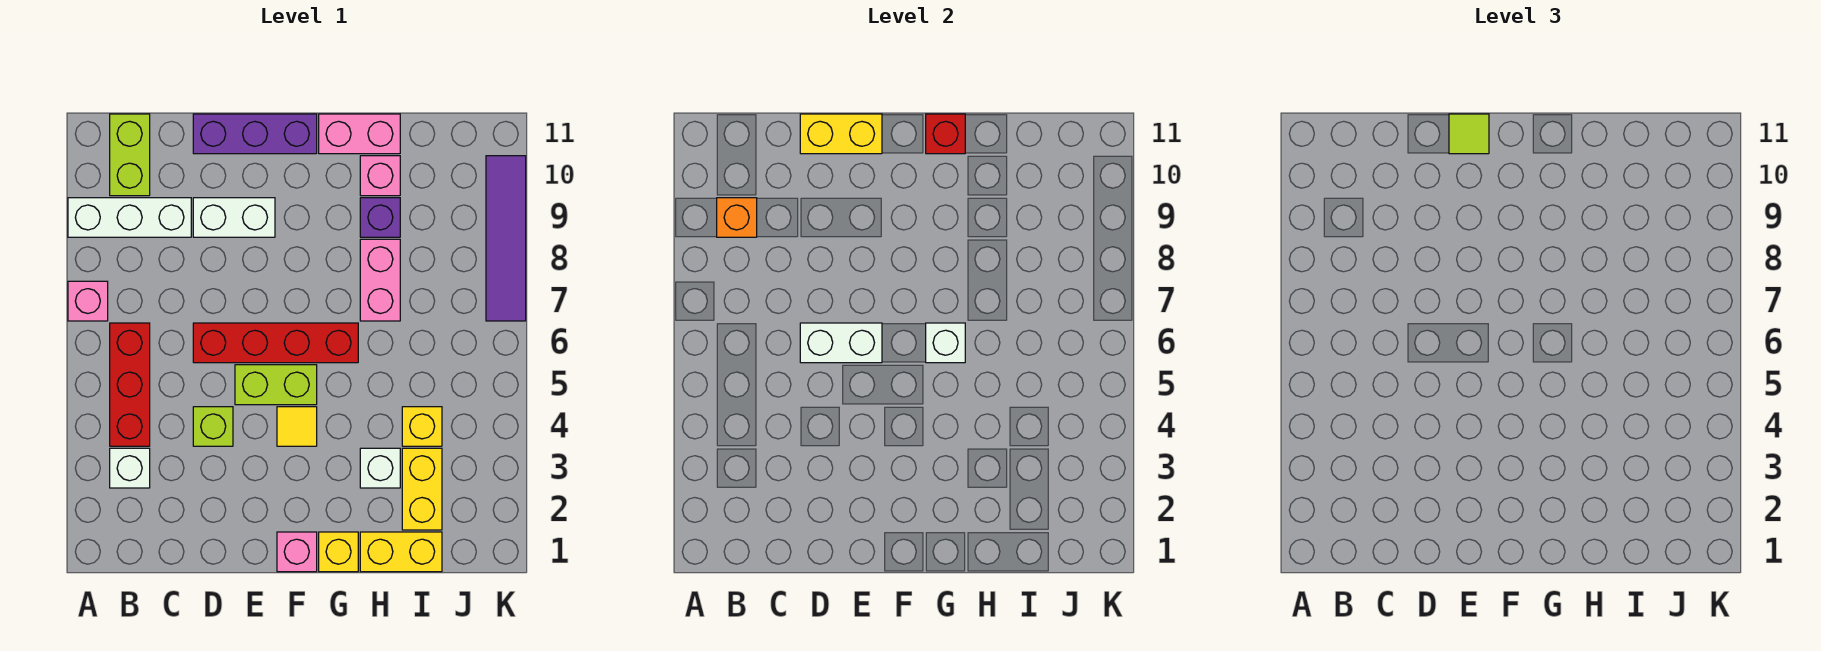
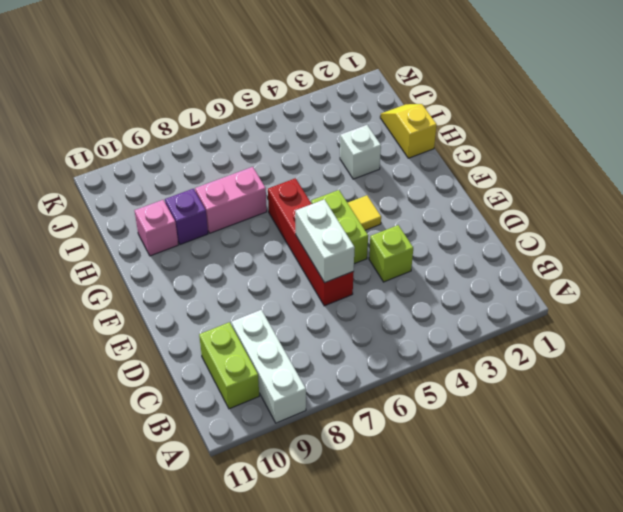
lime brick B10:C10 level 1 -> lime brick B10:B11 level 1
yellow slope H1:I1 level 1 top H -> yellow brick H1:I1 level 1
none -> pink brick A7 level 1
none -> white brick B3 level 1
none -> red brick B4:B6 level 1

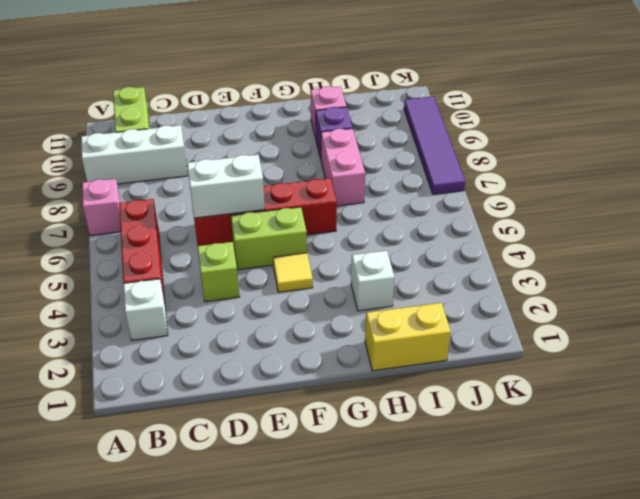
none -> white brick D9:E9 level 1
none -> purple brick D11:F11 level 1
none -> pink brick F1 level 1

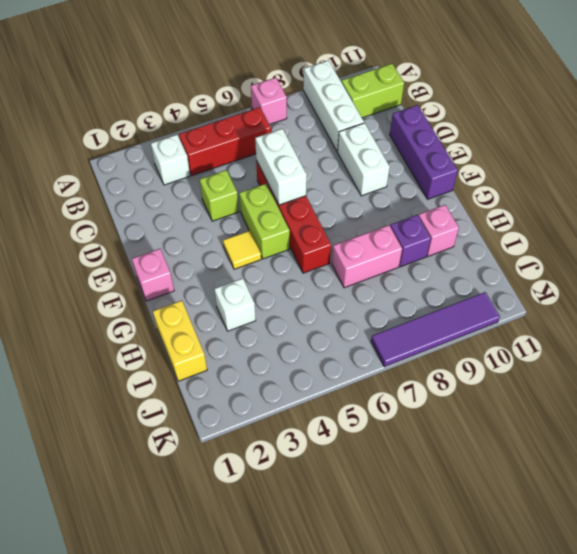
none -> yellow brick G1 level 1
none -> pink brick G11:H11 level 1
none -> yellow brick I2:I3 level 1

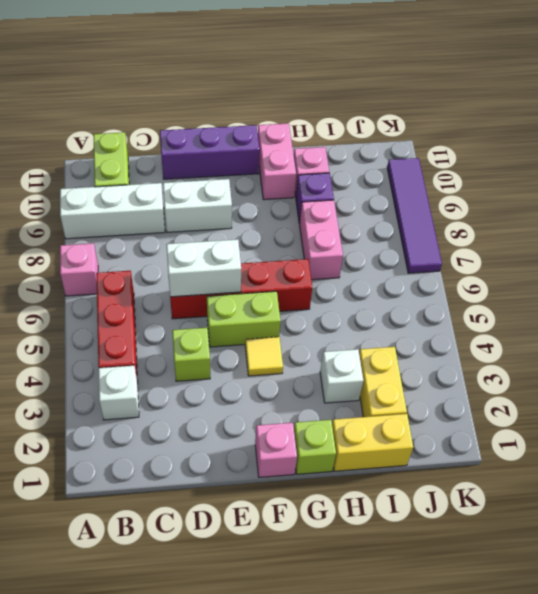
lime brick G1 level 1 -> yellow brick G1 level 1
pink brick G10:G11 level 1 -> pink brick G11:H11 level 1
none -> yellow brick I4 level 1
none -> orange brick B9 level 2
none -> yellow brick D11:E11 level 2

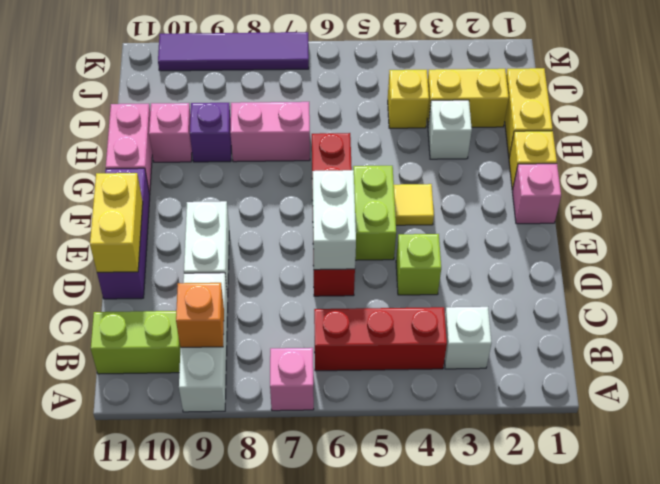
none -> white brick G6 level 2
none -> red brick G11 level 2
none -> lime tile E11 level 3

